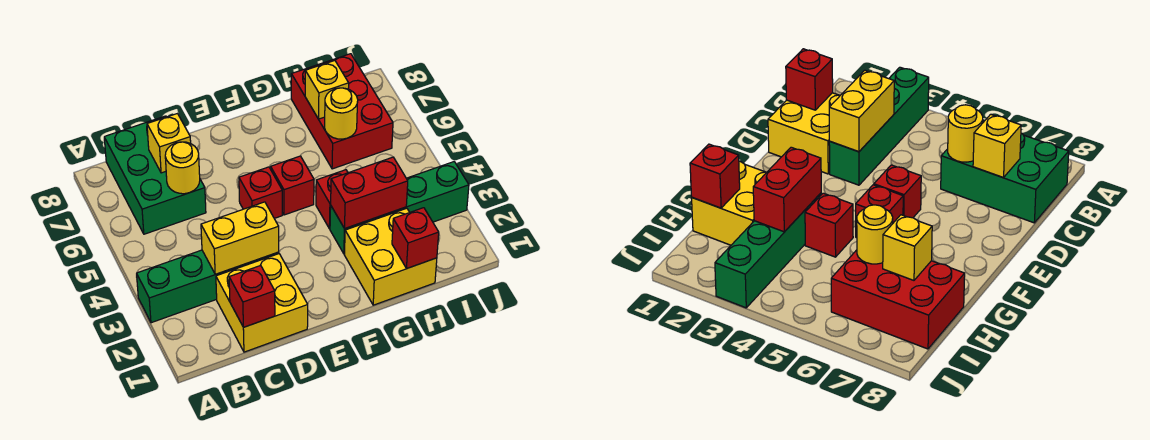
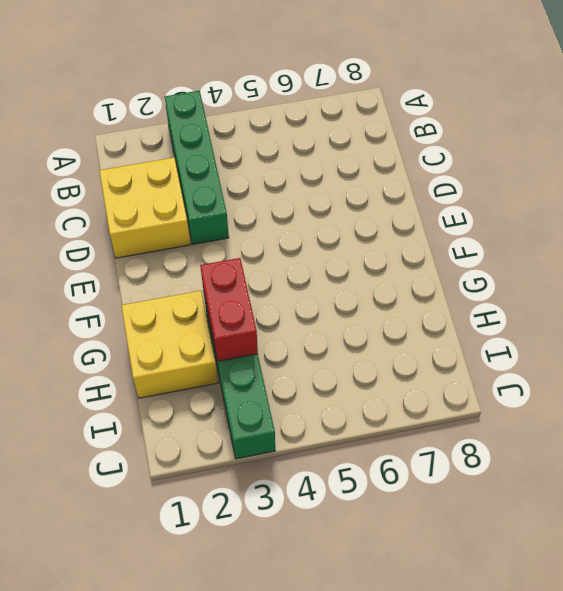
none -> green brick B6:C8 level 1
none -> red brick E5 level 1
none -> red brick F5 level 1

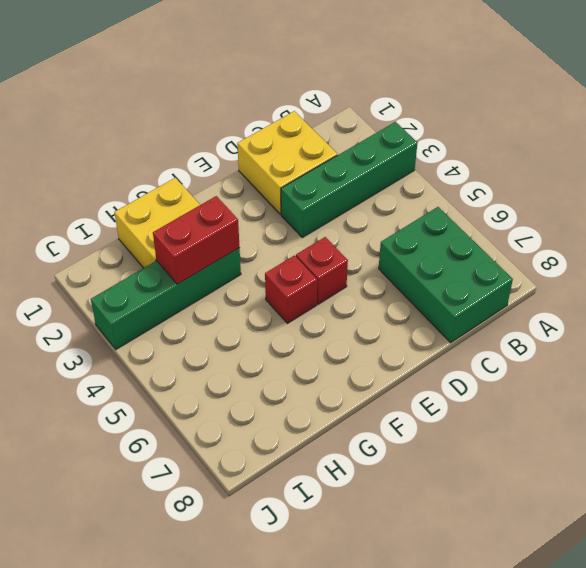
none -> red brick G4 level 1
none -> red brick H6:I8 level 1
none -> red brick C1 level 2

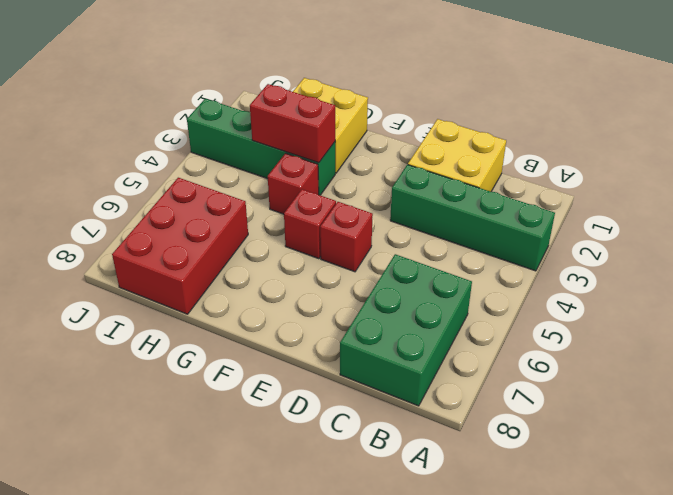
none -> red brick C1 level 2
none -> yellow brick C3:D3 level 2
none -> yellow round brick C6 level 2

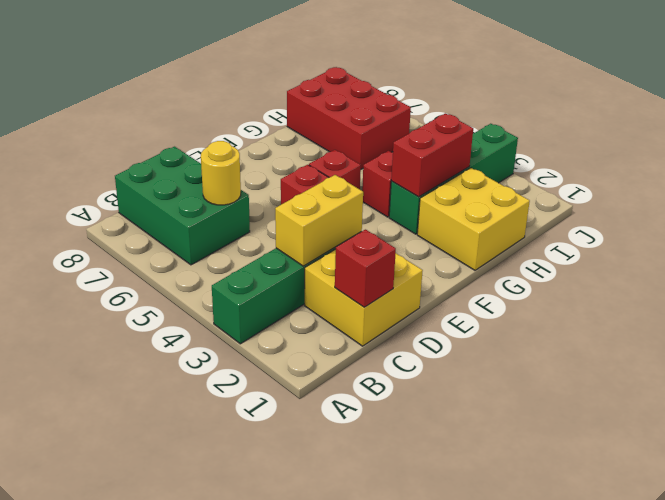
none -> yellow brick C7 level 2
none -> red brick H1 level 2
none -> yellow round brick H6 level 2

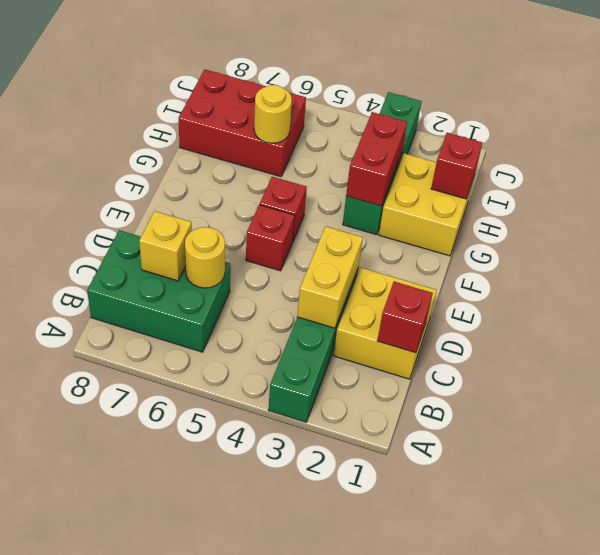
none -> red brick G4 level 1
none -> yellow brick H7 level 2

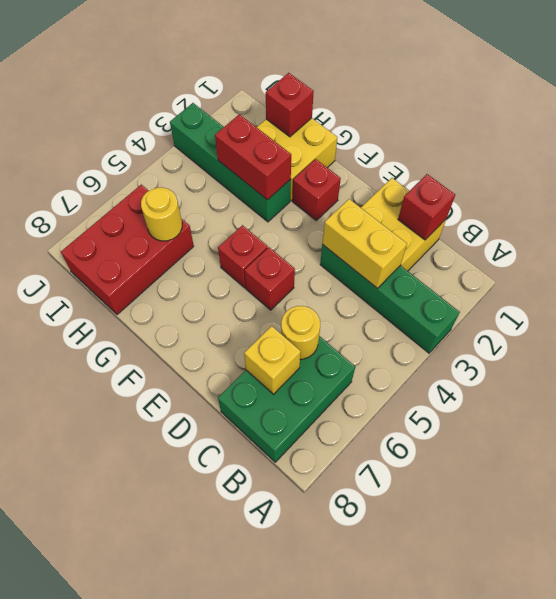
red brick F2 level 1 -> red brick G4 level 1
none -> yellow brick H7 level 2

